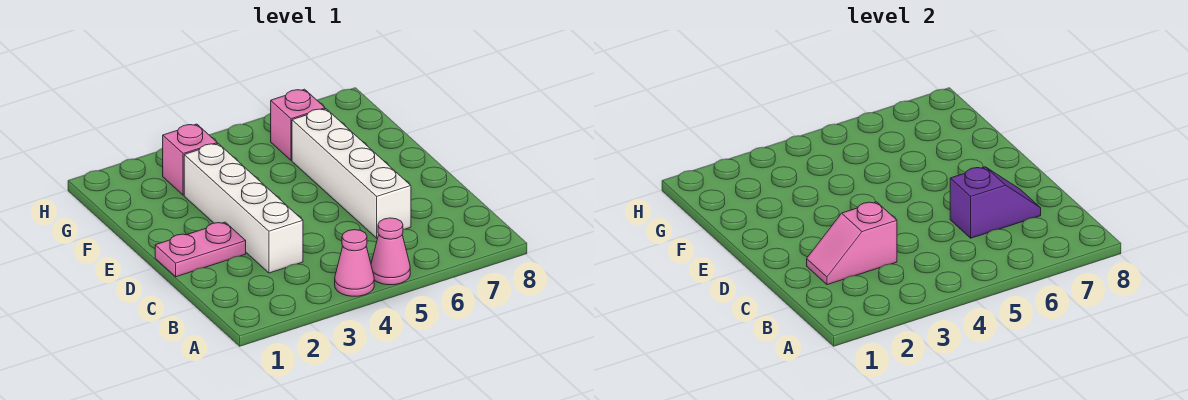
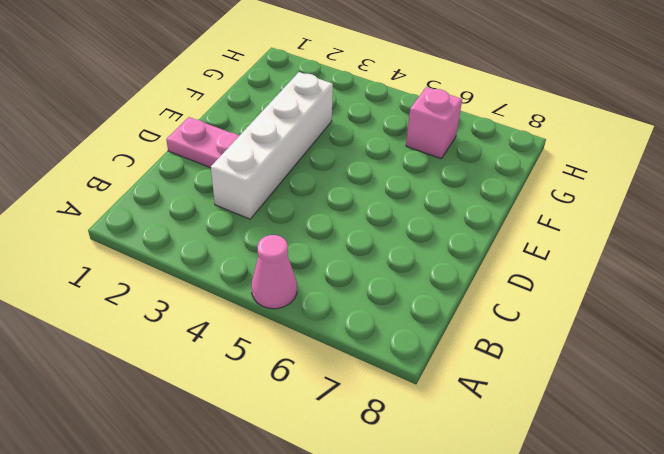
none -> pink cone A4 level 1
none -> white brick C6:F6 level 1

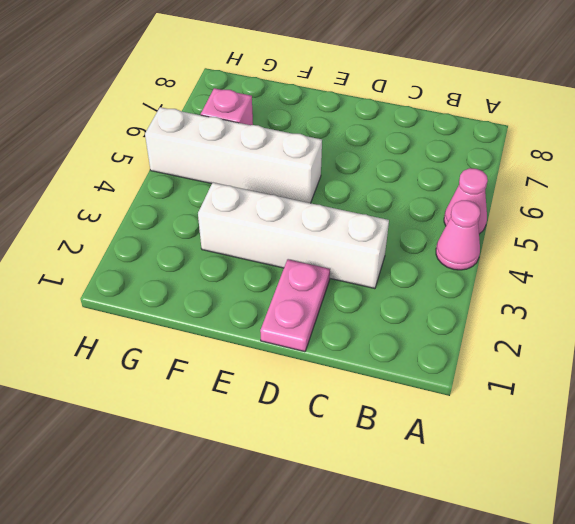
white brick E5:H5 level 1 -> white brick C6:F6 level 1
none -> pink brick G3 level 1
none -> pink slope C2:C3 level 2 top 3

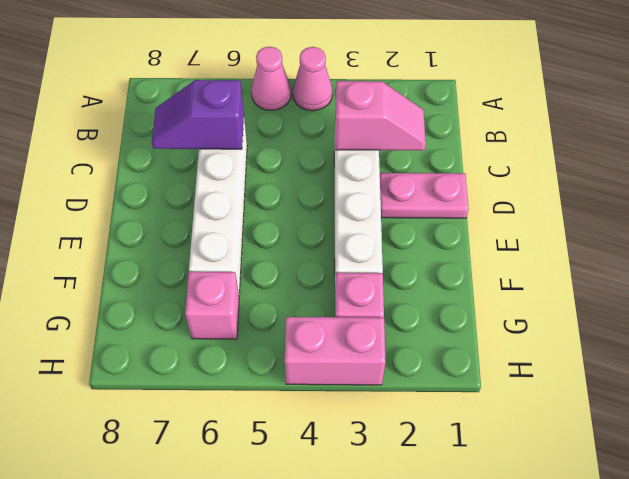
pink brick H3:H4 level 1 -> none

